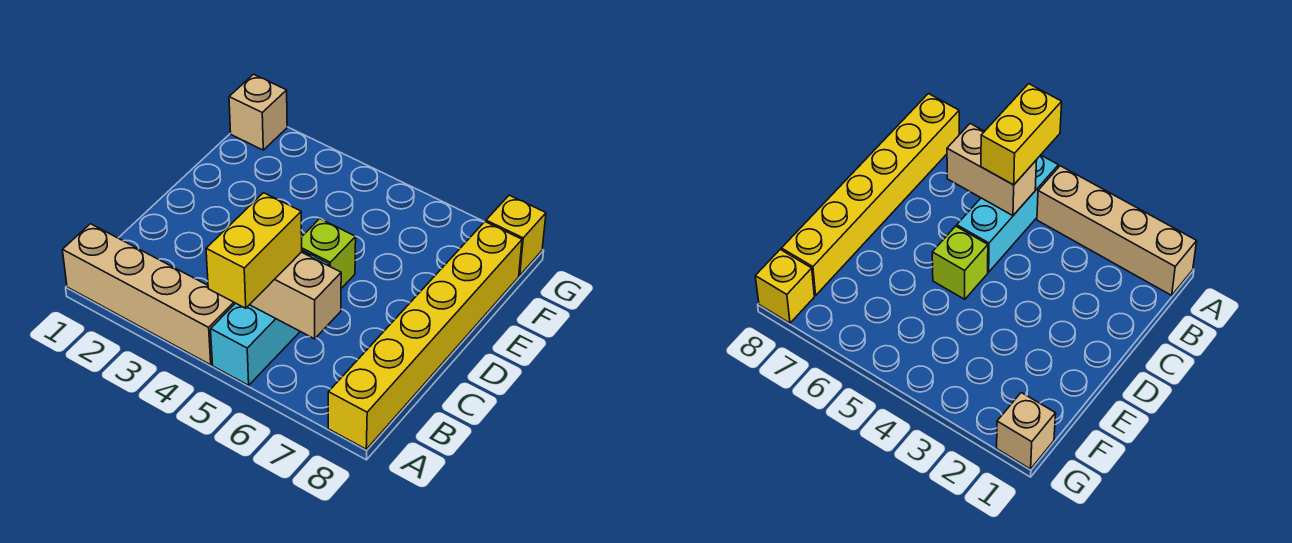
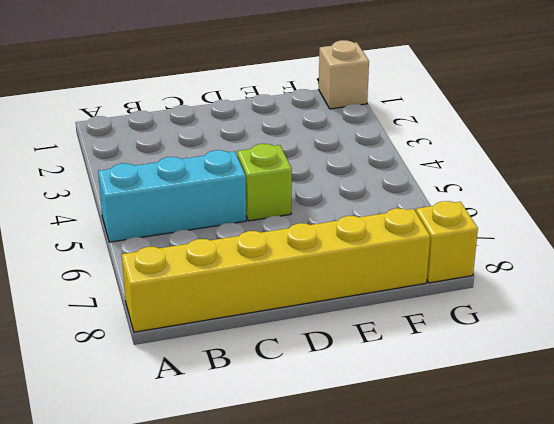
none -> tan brick A1:A4 level 1
none -> tan brick B5:B6 level 2

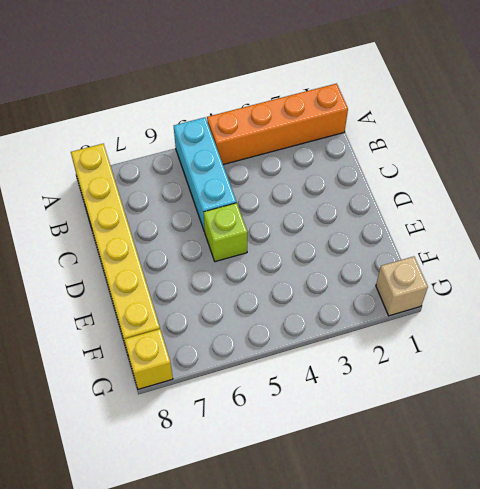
orange brick A1:A4 level 1 -> tan brick A1:A4 level 1
none -> tan brick B5:B6 level 2
none -> yellow brick A5:B5 level 3

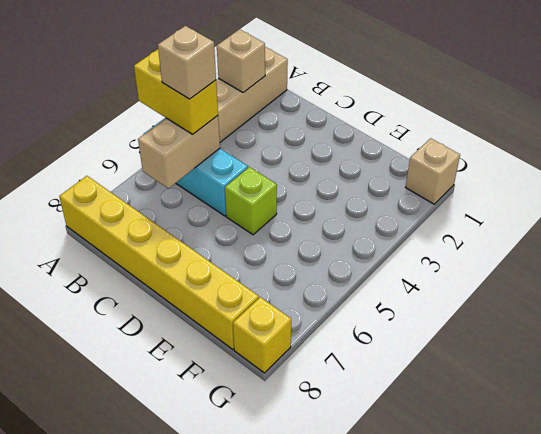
tan brick A2 level 2 -> none
tan brick B5 level 4 -> none

